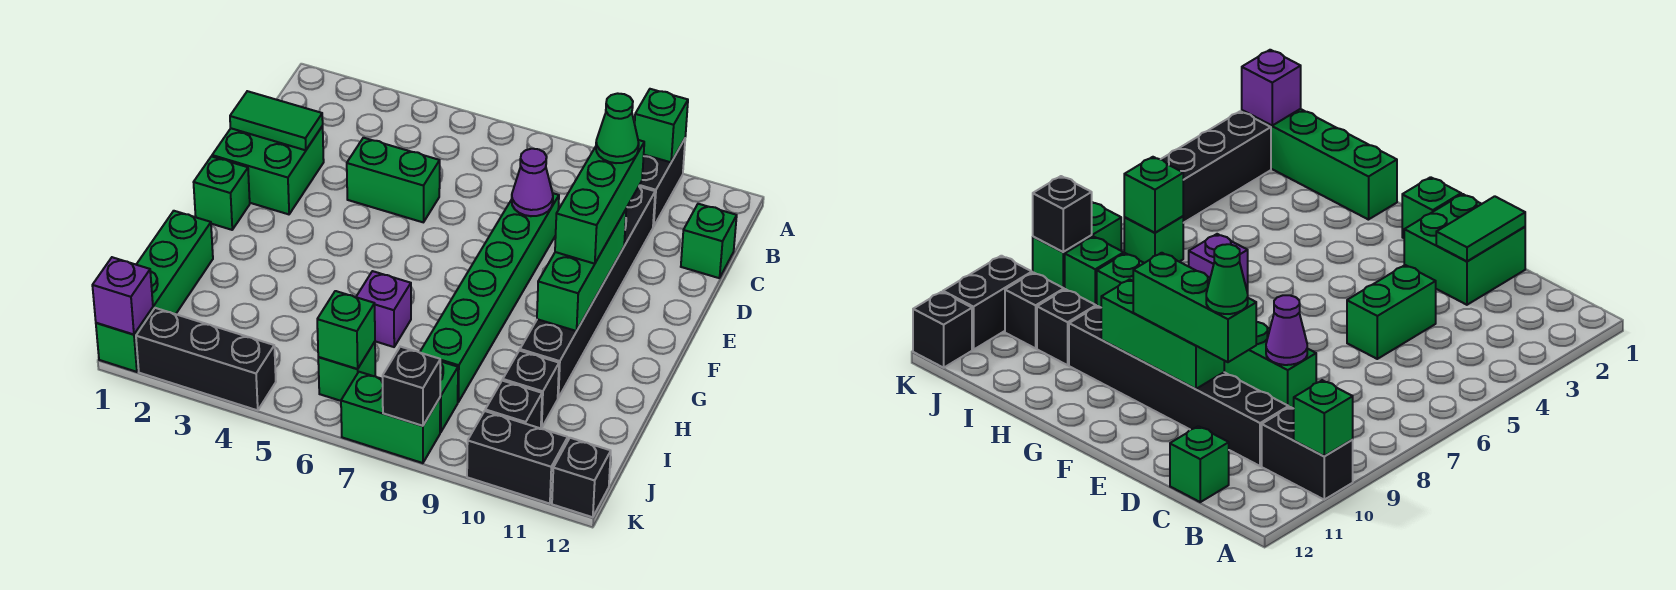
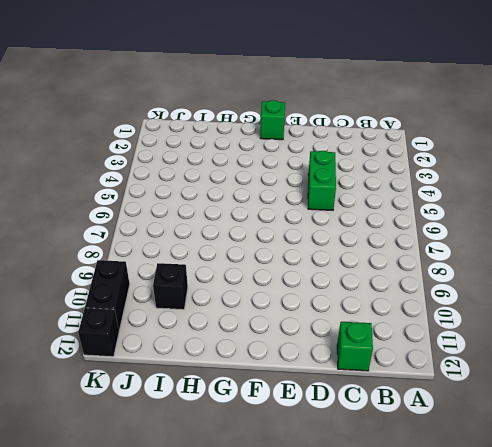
none -> black brick A10:B10 level 1
none -> black brick C10:H10 level 1
none -> green brick D1:E2 level 1

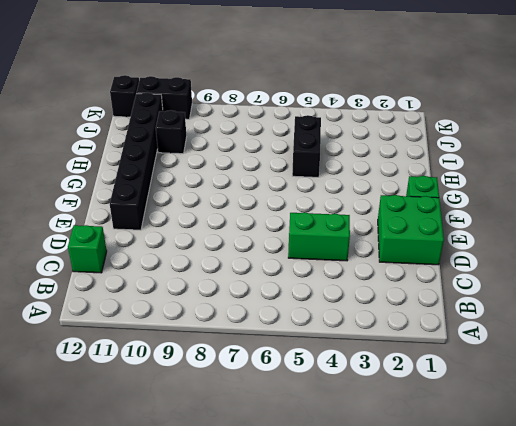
black brick E11:J11 level 1 -> black brick C10:H10 level 1
black brick H5:I5 level 1 -> black brick A10:B10 level 1
none -> green brick D8:I8 level 1
none -> green brick H1:K1 level 1
none -> purple brick H6 level 1

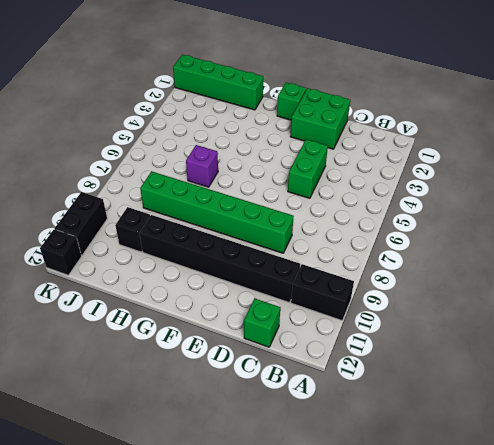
none -> green brick J6 level 1
none -> green brick J8 level 1
none -> black brick J10 level 1

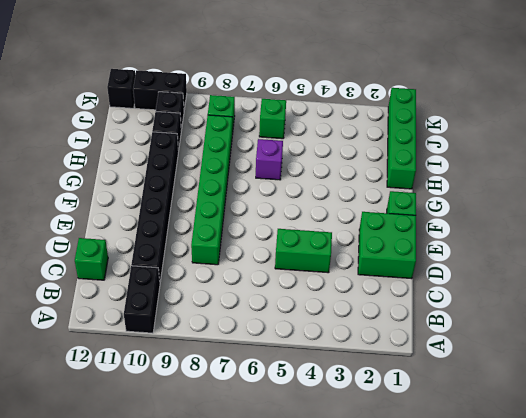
none -> black brick K2:K4 level 1
none -> green brick K7:K8 level 1
none -> green brick A10 level 2

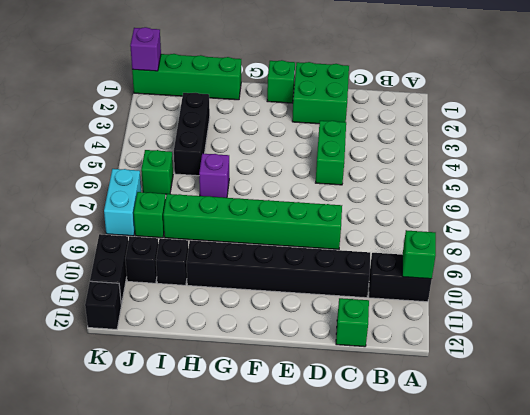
black brick I3:I5 level 1 -> black brick K2:K4 level 1
cyan brick K7:K8 level 1 -> green brick K7:K8 level 1
none -> green tile D1:D2 level 2
none -> purple cone D8 level 2
none -> green brick E10:G10 level 2

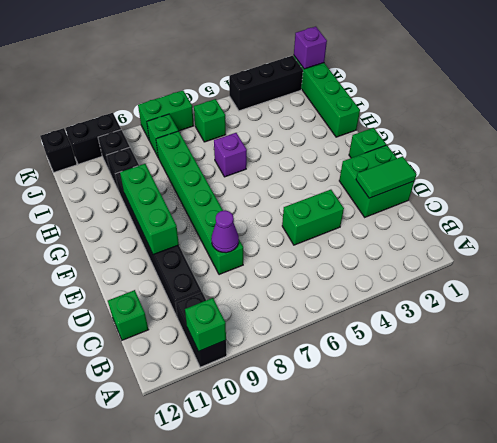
none -> green brick J6 level 2
none -> black brick K8 level 2
none -> green brick D10:F10 level 3

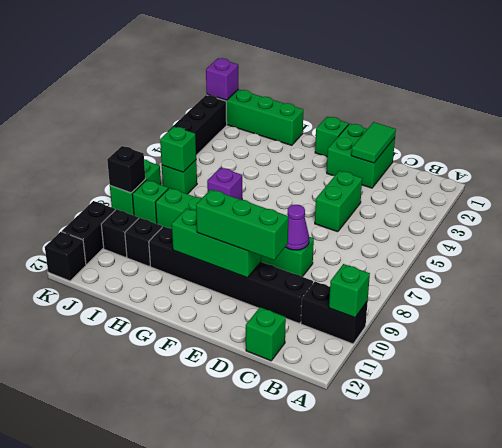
none -> green cone D10 level 4

